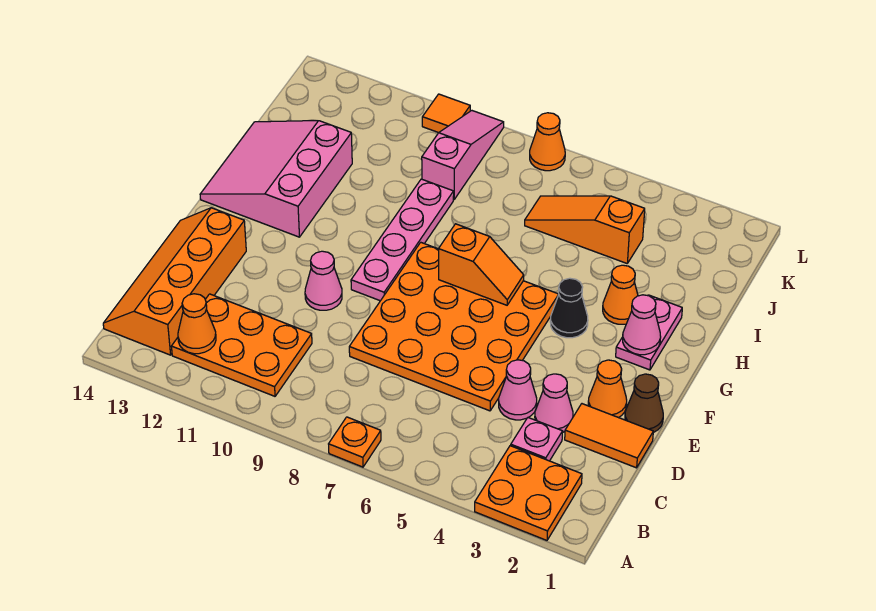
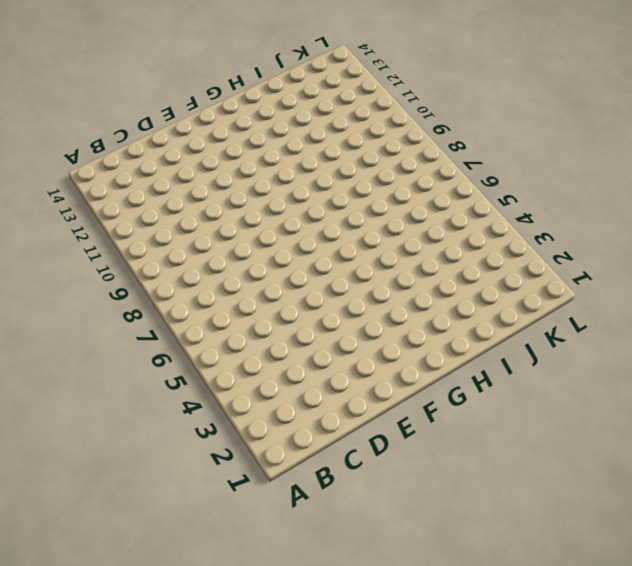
none -> orange plate A2:B3 level 1
none -> orange plate A7 level 1
none -> orange plate B10:C12 level 1

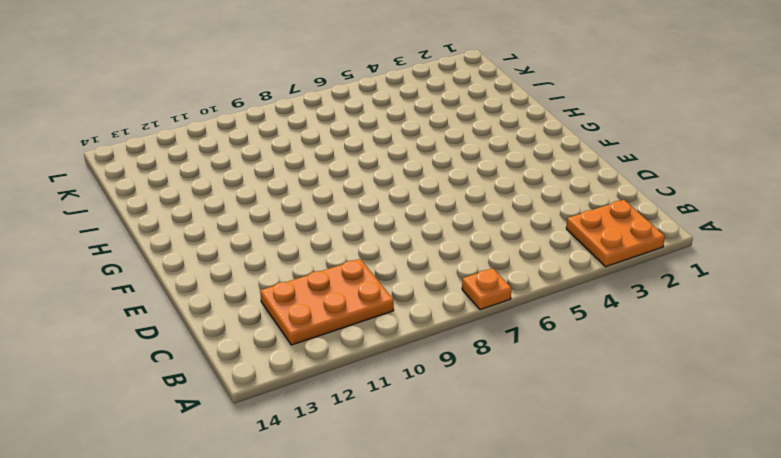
none -> orange slope B13:E14 level 1 top 13
none -> pink plate C3 level 1
none -> orange tile D1:D2 level 1

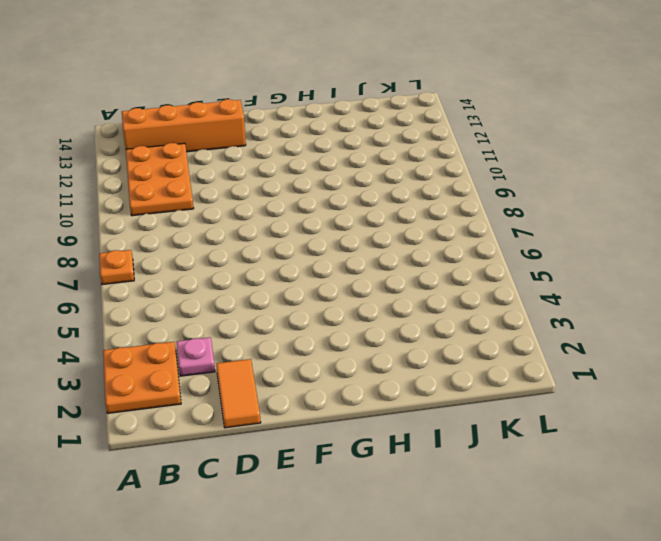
none -> pink cone D3 level 1
none -> pink cone D4 level 1
none -> orange plate D5:G8 level 1

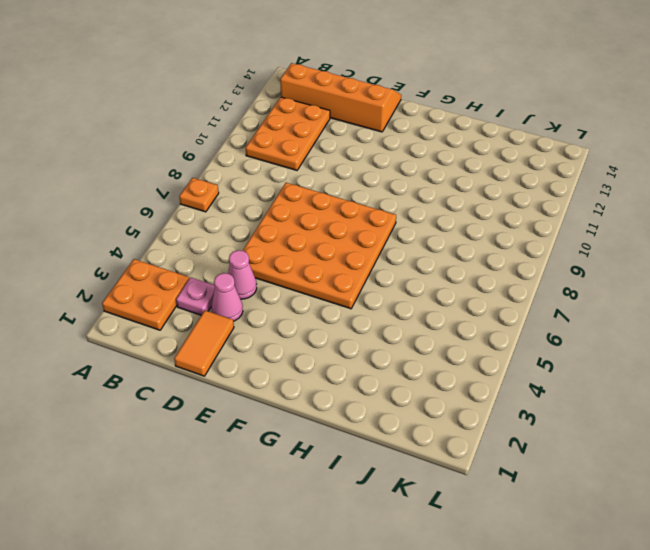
none -> brown cone E1 level 1
none -> orange cone E2 level 1
none -> pink cone E10 level 1

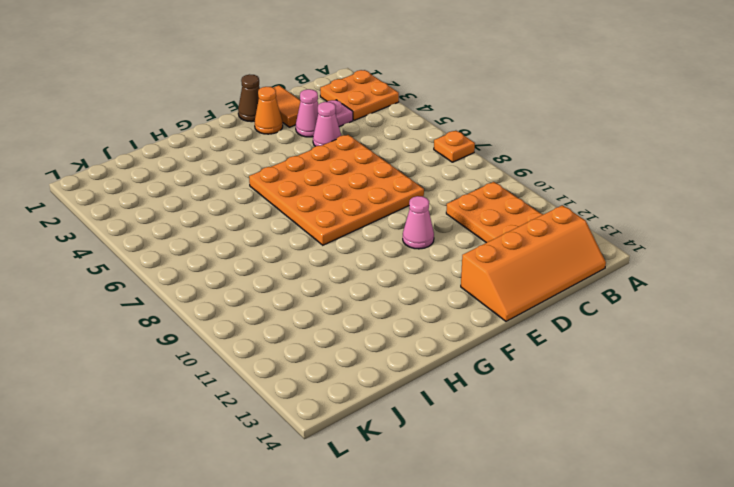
none -> pink plate F9:I9 level 1
none -> pink plate G2:H2 level 1
none -> black cone G4 level 1

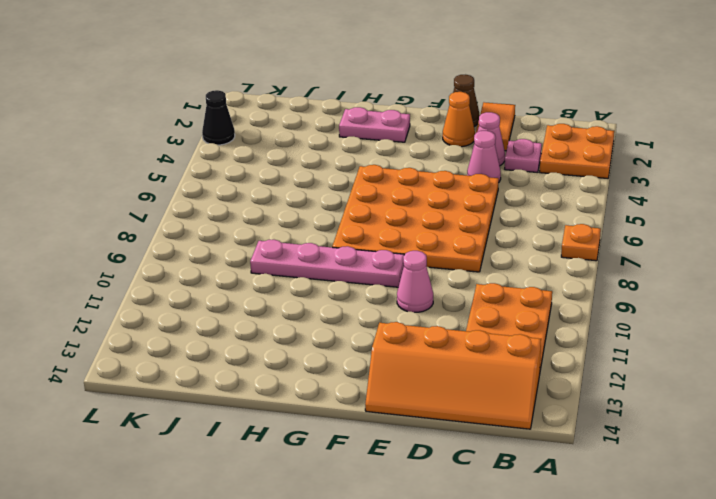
black cone L3 level 1 -> black cone G4 level 1
none -> pink slope G12:I14 level 1 top 12
none -> orange cone H3 level 1
none -> orange slope J4:J6 level 1 top 4

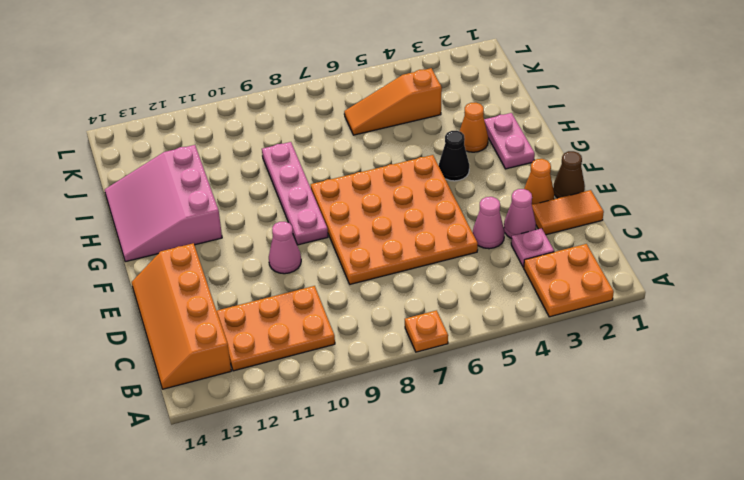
none -> pink slope J9:L9 level 1 top J
none -> orange cone L7 level 1
none -> orange tile L10 level 1

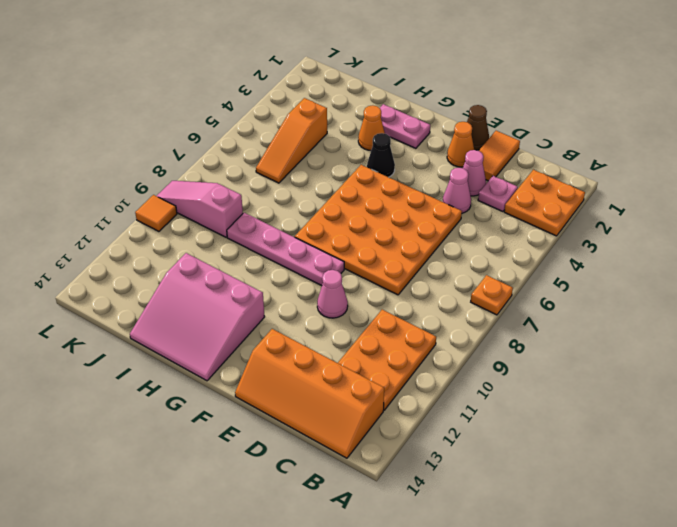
none -> orange cone L7 level 1
none -> orange cone B12 level 2
none -> pink cone G2 level 2

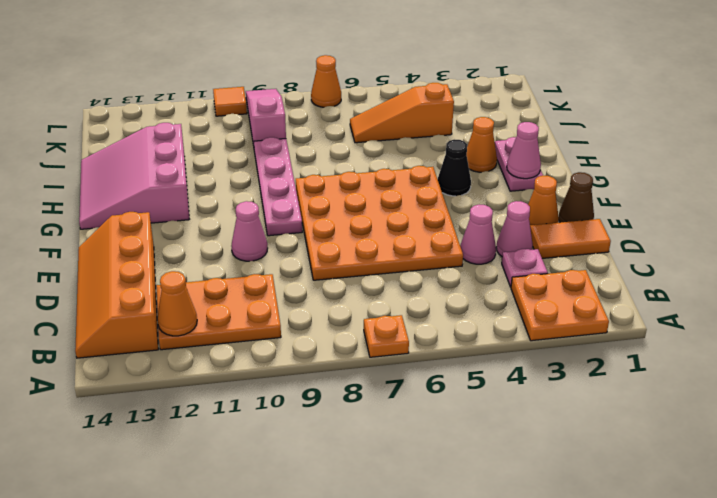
none -> orange slope G6:G7 level 2 top 7

